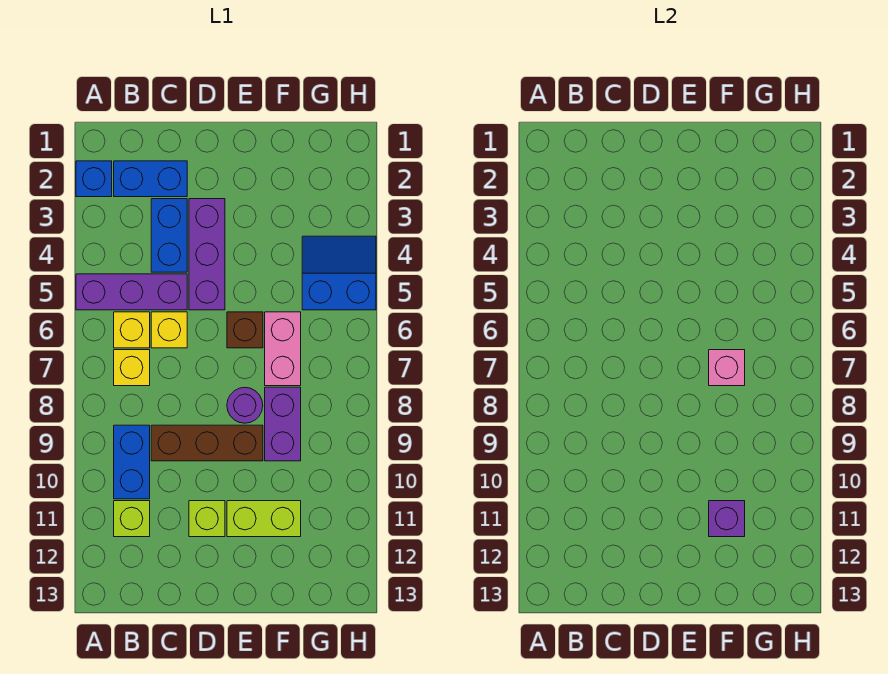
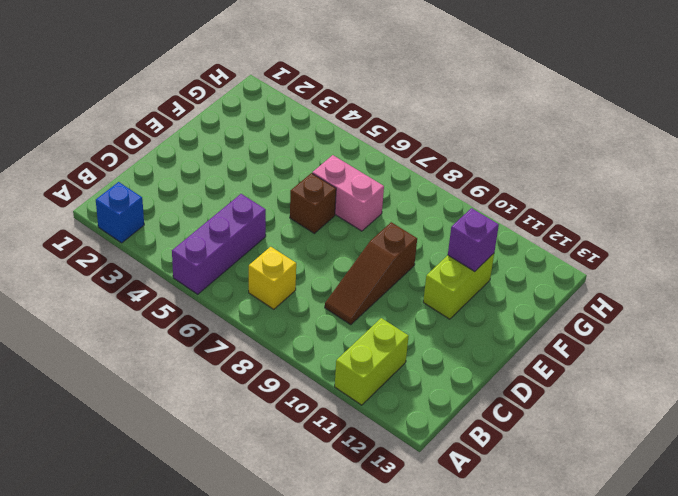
lime brick A11:B11 level 1 -> lime brick B11 level 1
brown slope C9:E9 level 1 top E -> brown brick C9:E9 level 1
none -> blue brick B2:C2 level 1
none -> yellow brick B6 level 1
none -> blue brick B9:B10 level 1

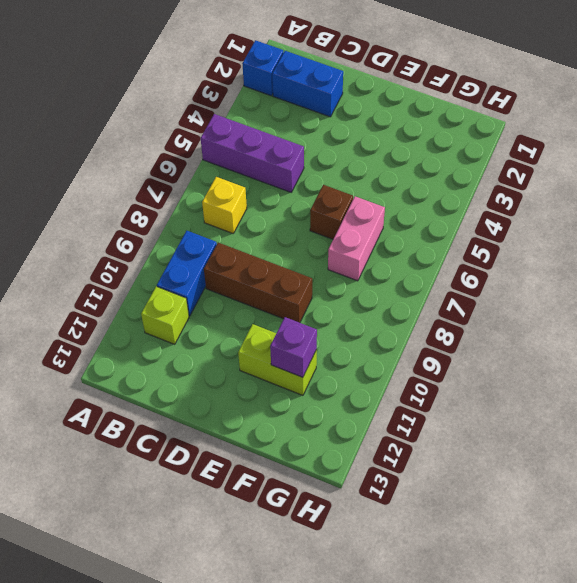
none -> yellow brick B6 level 1
none -> blue brick C3:C4 level 1
none -> yellow brick C6 level 1

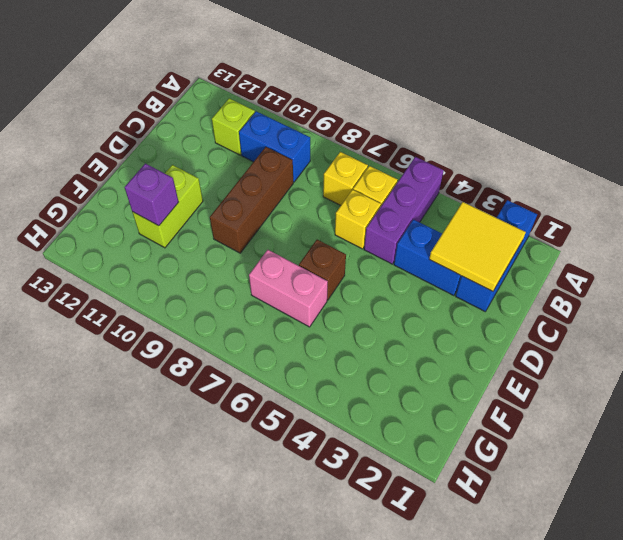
yellow tile B2:C3 level 2 -> none
none -> purple brick D3:D5 level 1
none -> lime brick D11 level 1
none -> purple round brick E8 level 1

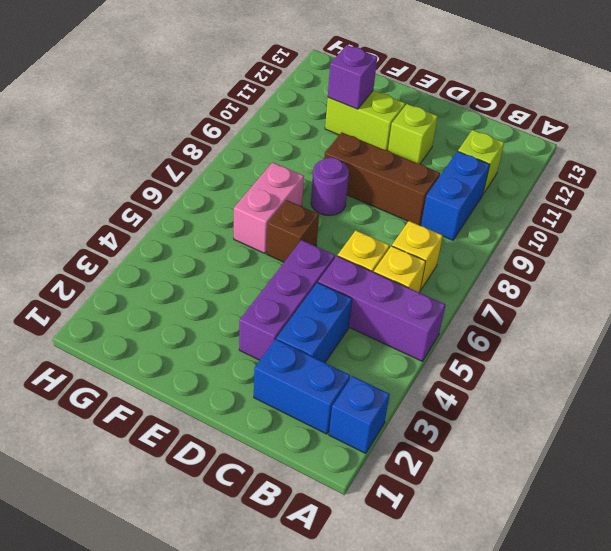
none -> purple brick F8:F9 level 1
none -> blue slope G4:H5 level 1 top 5
none -> pink brick F7 level 2

